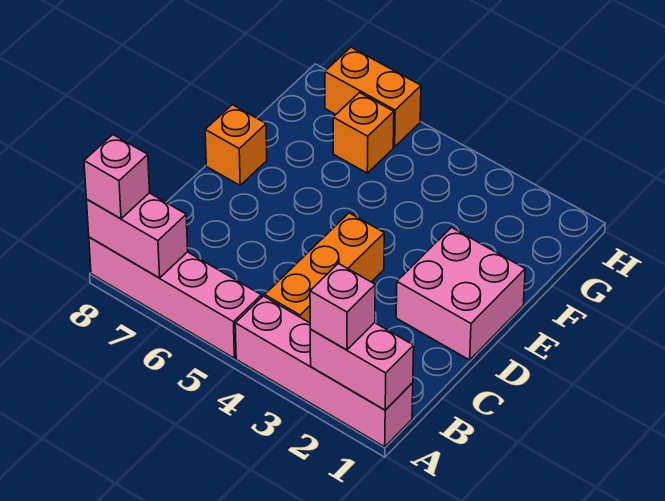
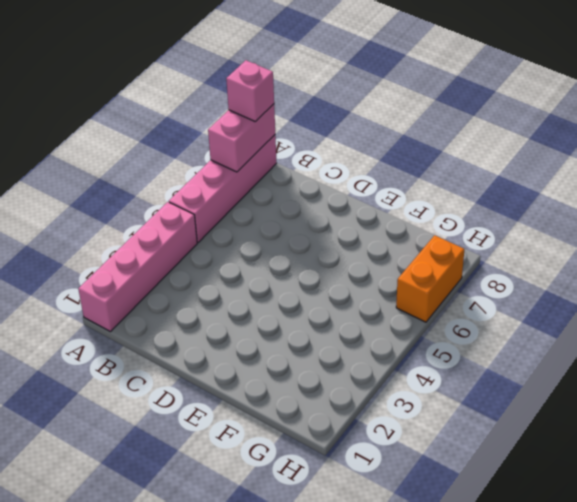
none -> orange brick B4:D4 level 1
none -> pink brick D1:E2 level 1

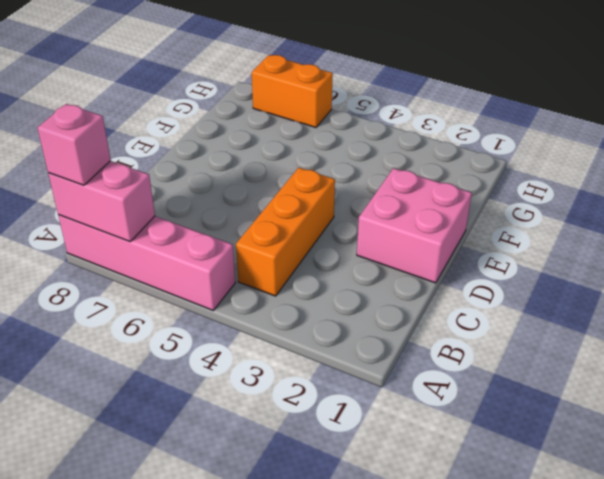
none -> pink brick A1:A4 level 1
none -> orange brick E8 level 1

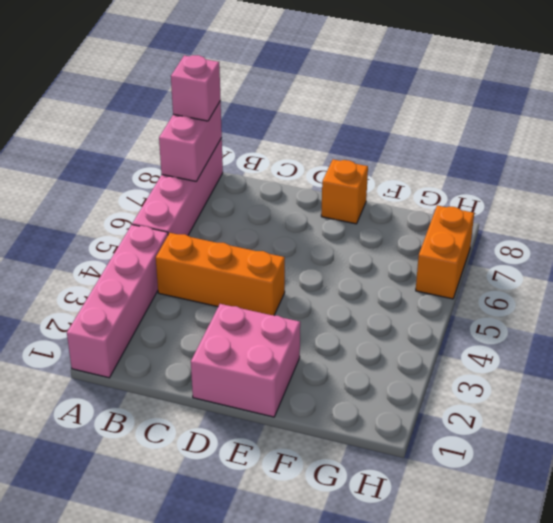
none -> orange brick G6 level 1
none -> pink brick A1:A2 level 2

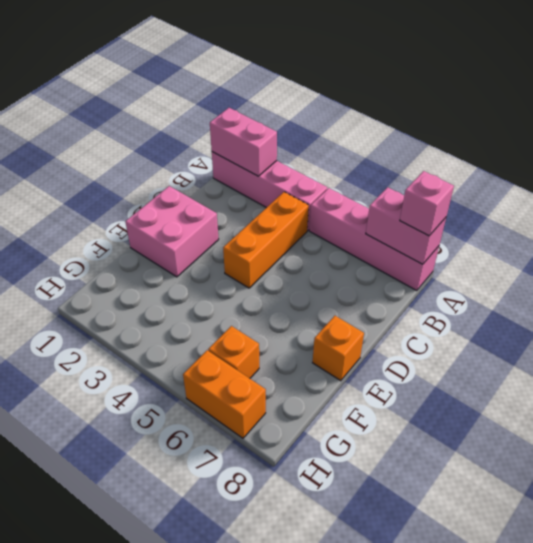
none -> pink brick A2 level 3

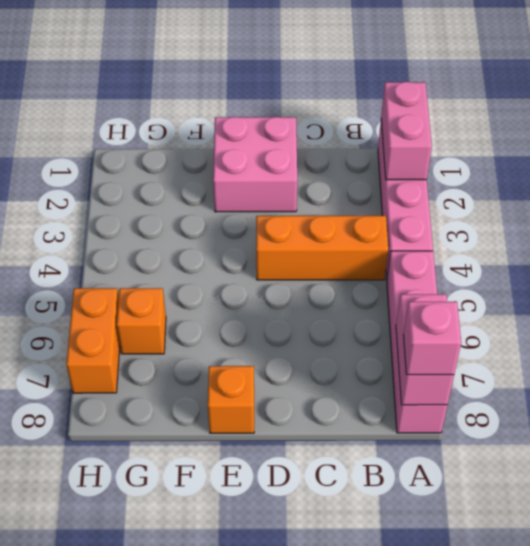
none -> pink brick A2 level 3

